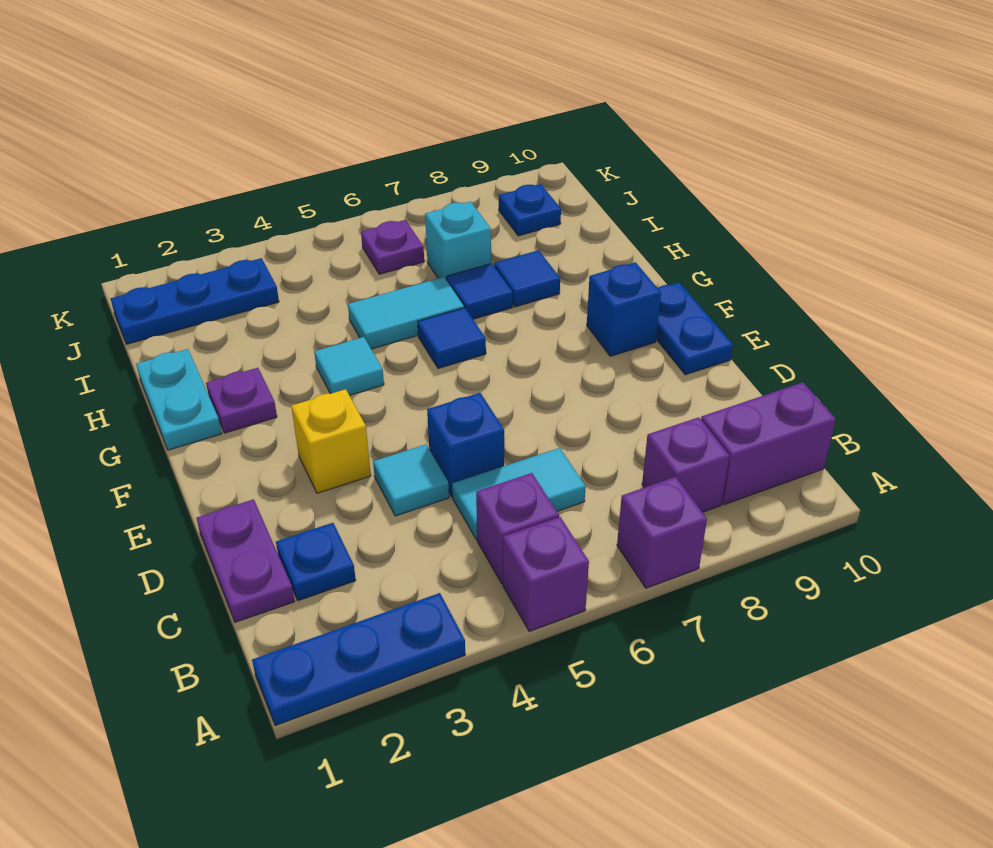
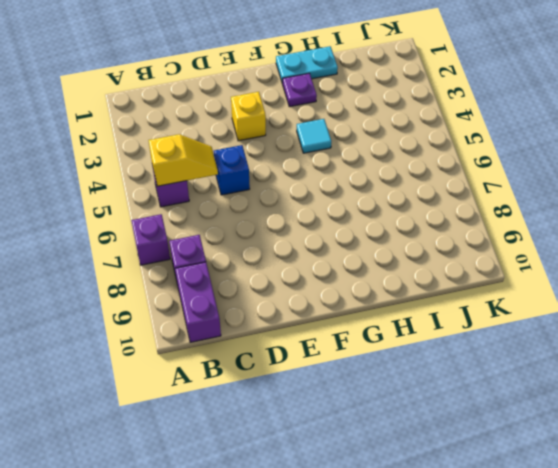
yellow slope B5:C5 level 2 top B -> none
none -> blue plate A1:A3 level 1
none -> purple brick A5 level 1
none -> purple plate C1:D1 level 1

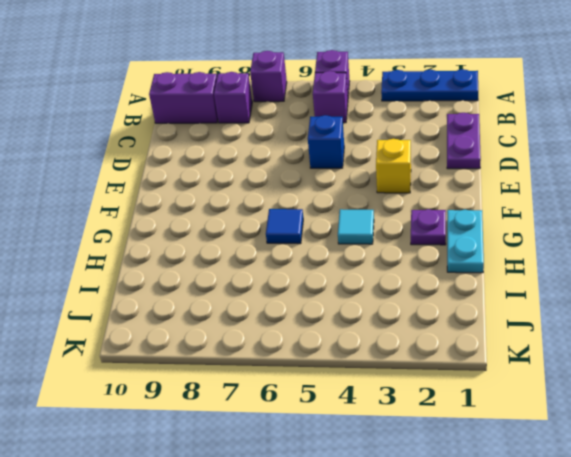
none -> blue plate C2 level 1
none -> cyan tile C5:C6 level 1
none -> cyan tile D4 level 1

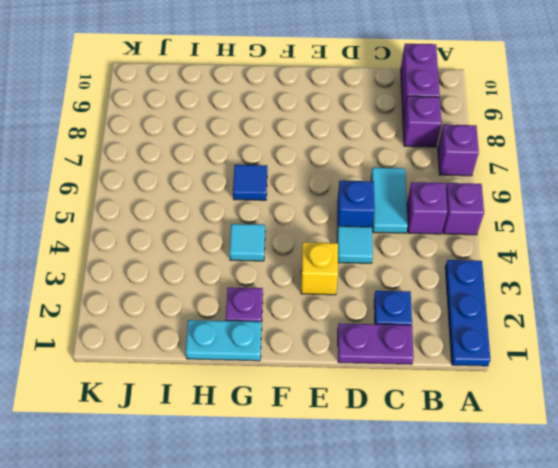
none -> blue plate E10:F10 level 1
none -> blue brick F9 level 1
none -> cyan tile H5:H6 level 1

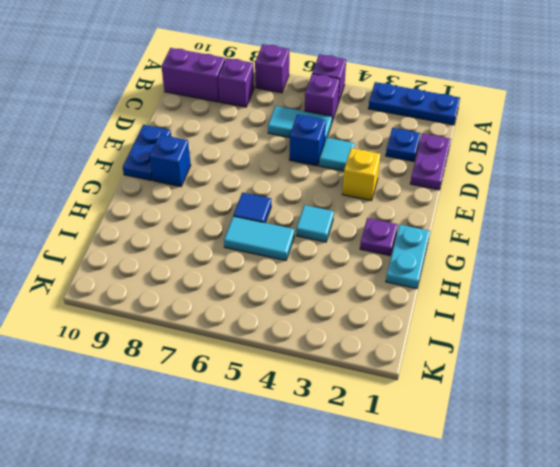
none -> blue tile H7 level 1
none -> blue tile H8 level 1
none -> cyan brick I7 level 1

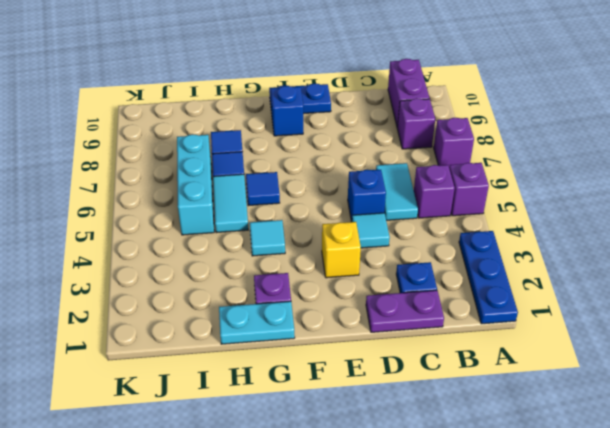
cyan brick I5:I7 level 1 -> cyan brick I7 level 1
none -> blue plate J1:J3 level 1
none -> purple plate J6 level 1
none -> blue plate J9 level 1

